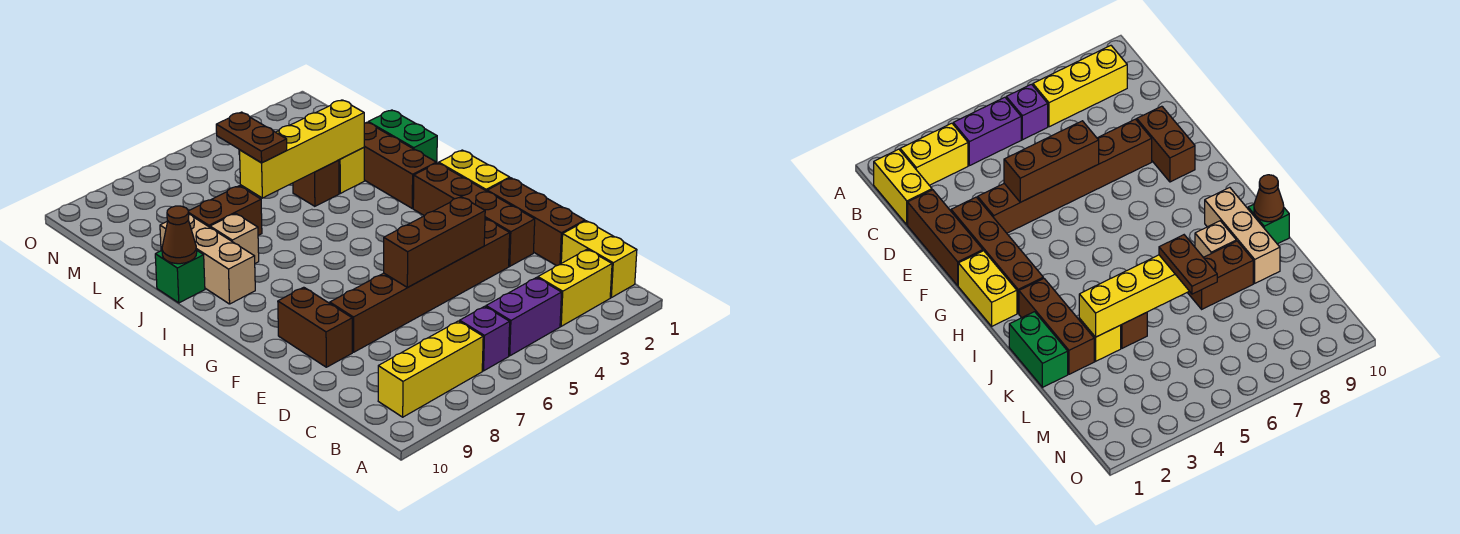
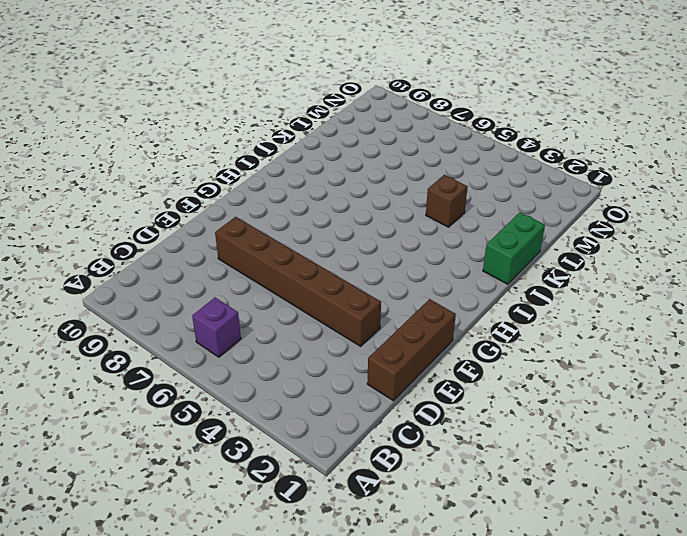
none -> yellow brick B1:C1 level 1
none -> yellow brick B2:B3 level 1
none -> purple brick B4:B5 level 1

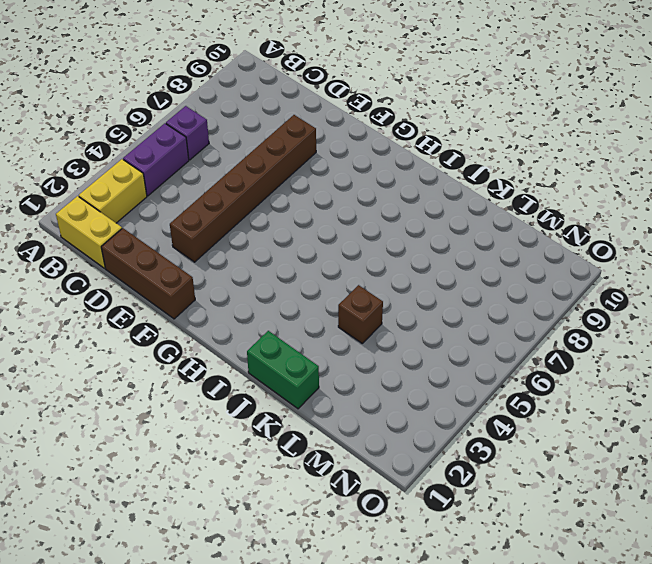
none -> yellow brick B7:B9 level 1
none -> brown brick E2:H2 level 1
none -> brown brick E9:F9 level 1

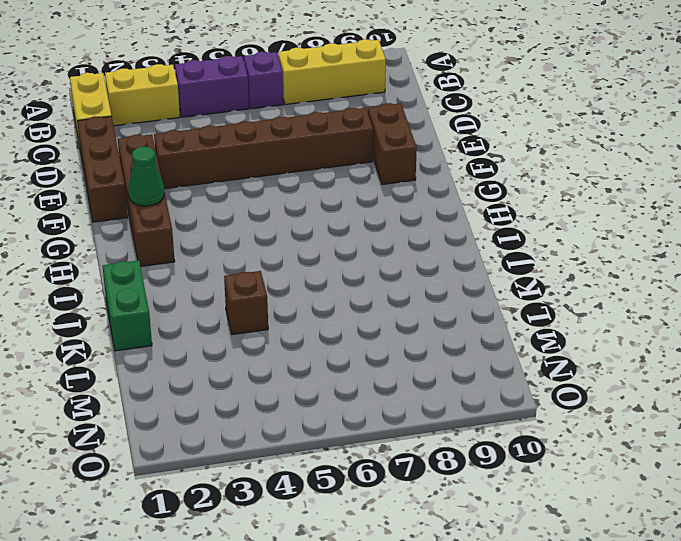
green cone G2 level 2 -> none
none -> yellow brick G1:H1 level 1
none -> brown brick I2:K2 level 1
none -> tan brick I9:K9 level 1

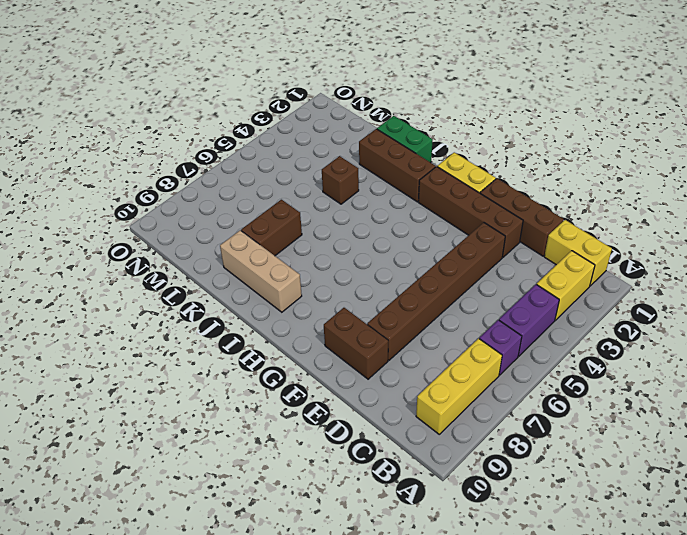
none -> tan brick J8 level 1
none -> green brick J10 level 1
none -> yellow brick K3 level 1

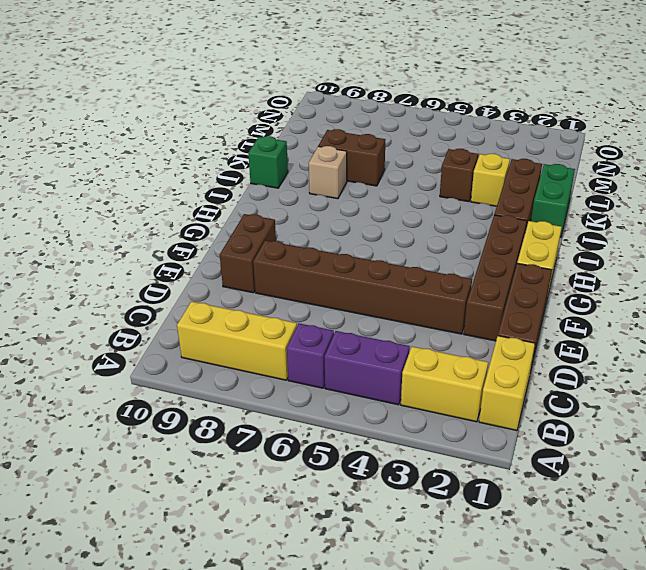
none -> tan brick I9:K9 level 1
none -> brown brick E4:E6 level 2
none -> brown cone J10 level 2

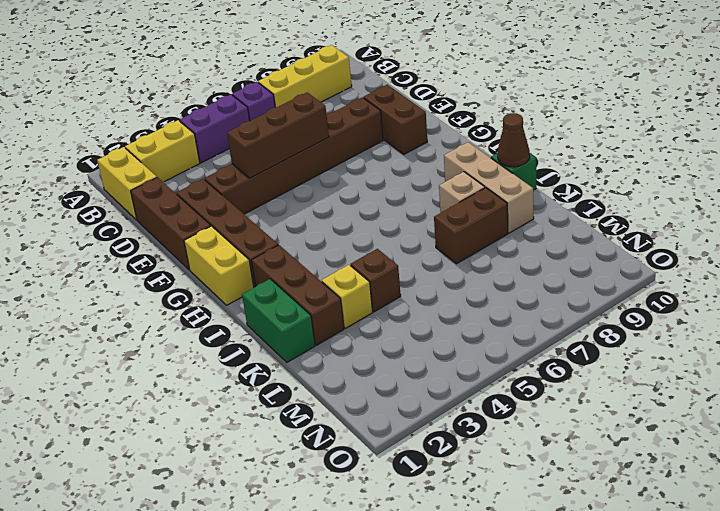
none -> yellow brick K3:K6 level 2
none -> brown plate K6:L6 level 3

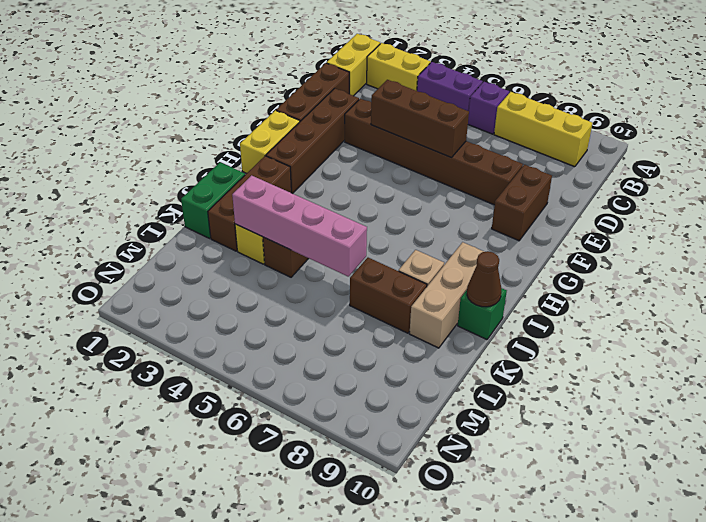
pink brick K3:K6 level 2 -> yellow brick K3:K6 level 2
none -> brown plate K6:L6 level 3

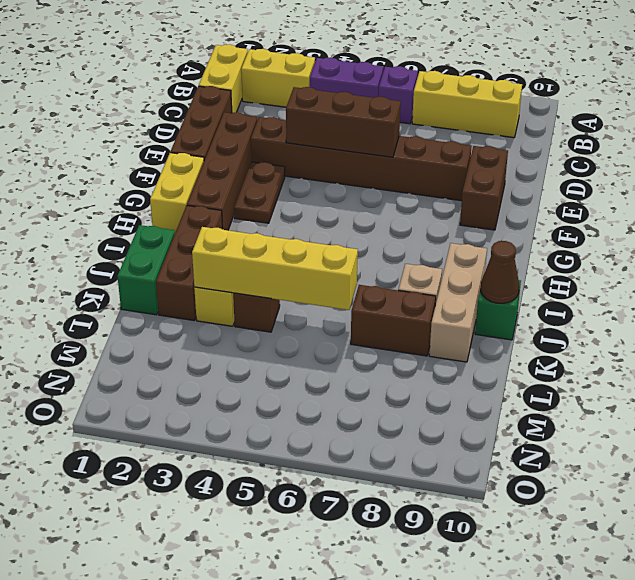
brown plate F3:G3 level 1 -> brown plate K6:L6 level 3

